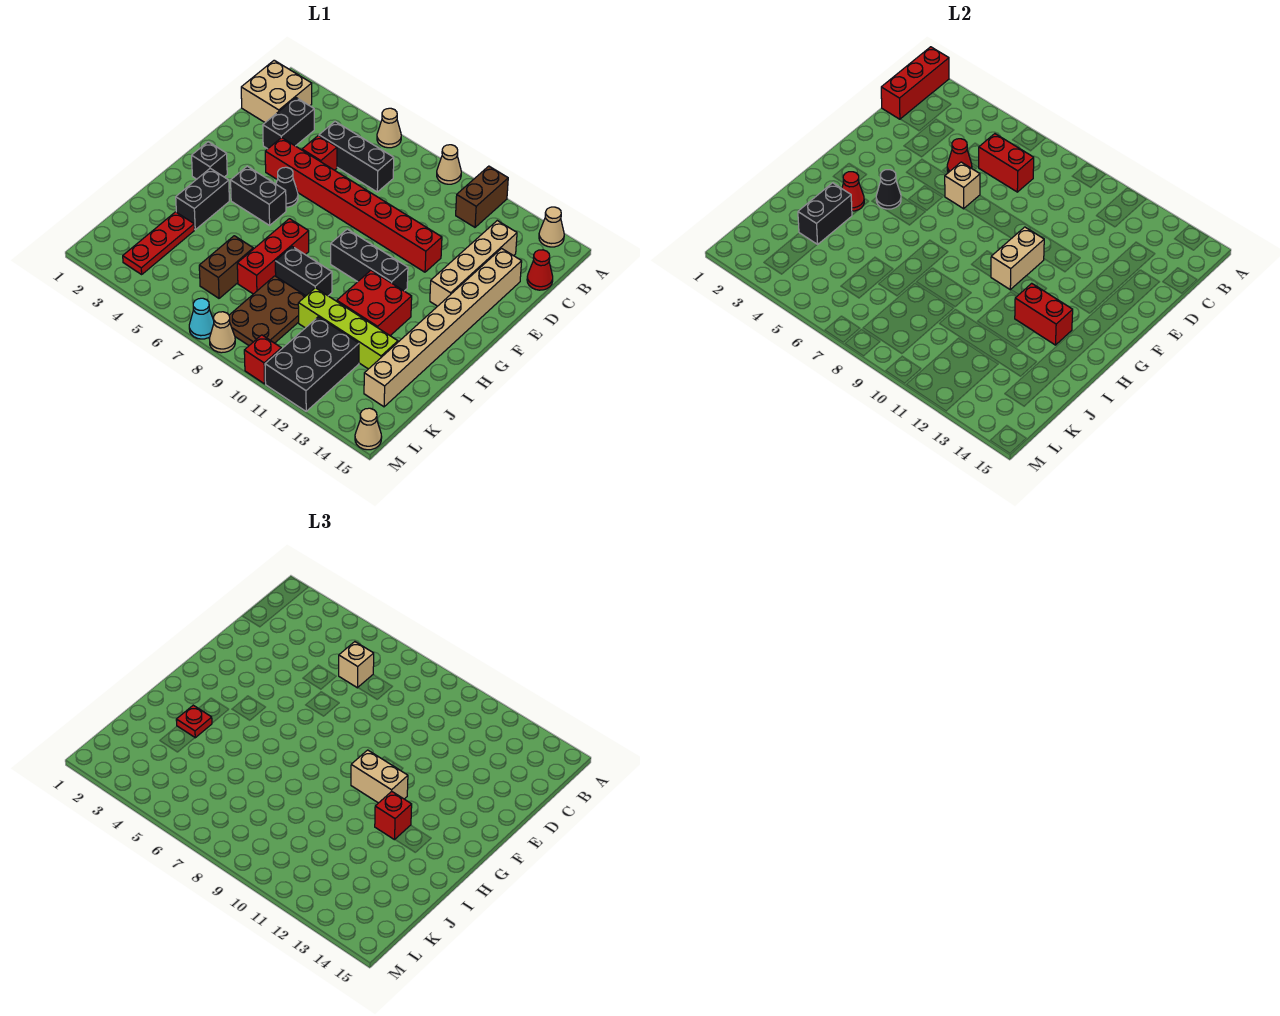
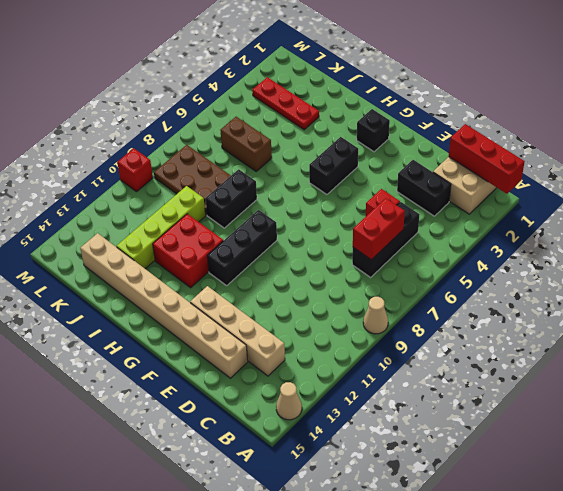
none -> tan cone A6 level 1
none -> brown brick A11:B11 level 1
none -> red cone C15 level 1
none -> red brick E4:E11 level 1

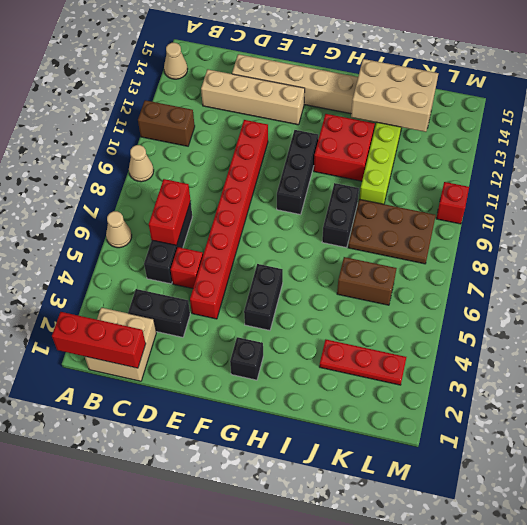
tan brick I13:K14 level 2 -> none
none -> red cone C15 level 1
none -> black cone F5 level 1
none -> black brick H3:I3 level 1
none -> red brick H7:J7 level 1

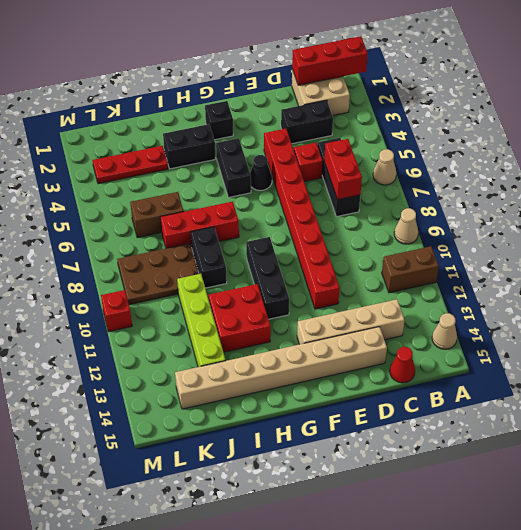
none -> black brick K11:M12 level 1
none -> cyan cone M7 level 1
none -> tan cone M8 level 1
none -> tan cone M15 level 1

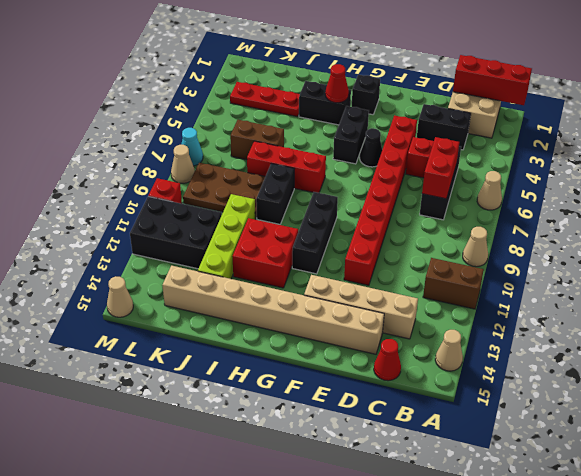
none -> red cone D5 level 2
none -> tan brick E6 level 2
none -> tan brick F10:G10 level 2
none -> black cone G4 level 2

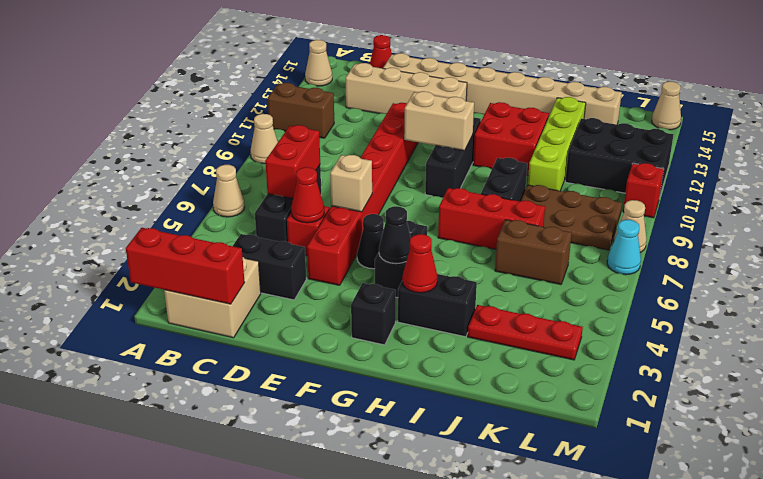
none -> red brick H12:H13 level 2
none -> black brick I3:J3 level 2
none -> tan brick C6 level 3
none -> tan brick G10:G11 level 3

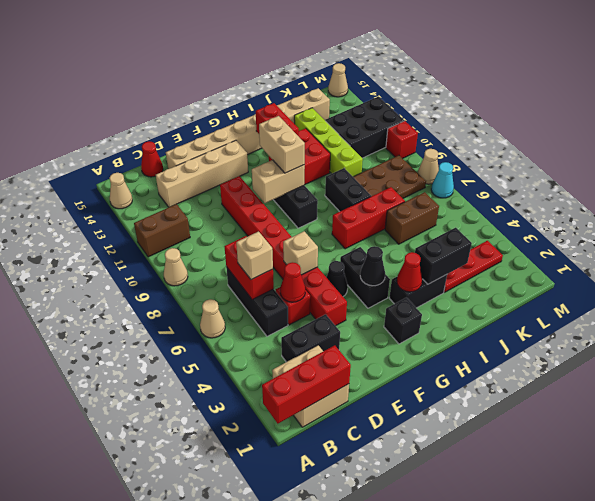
none -> red brick H12 level 3
none -> red plate I3 level 3

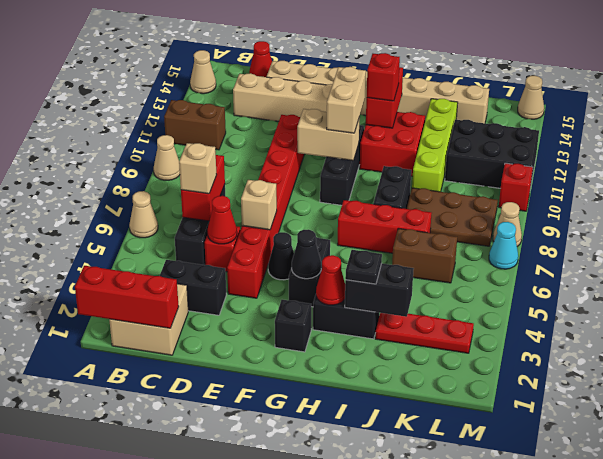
black plate I3 level 3 -> red plate I3 level 3

